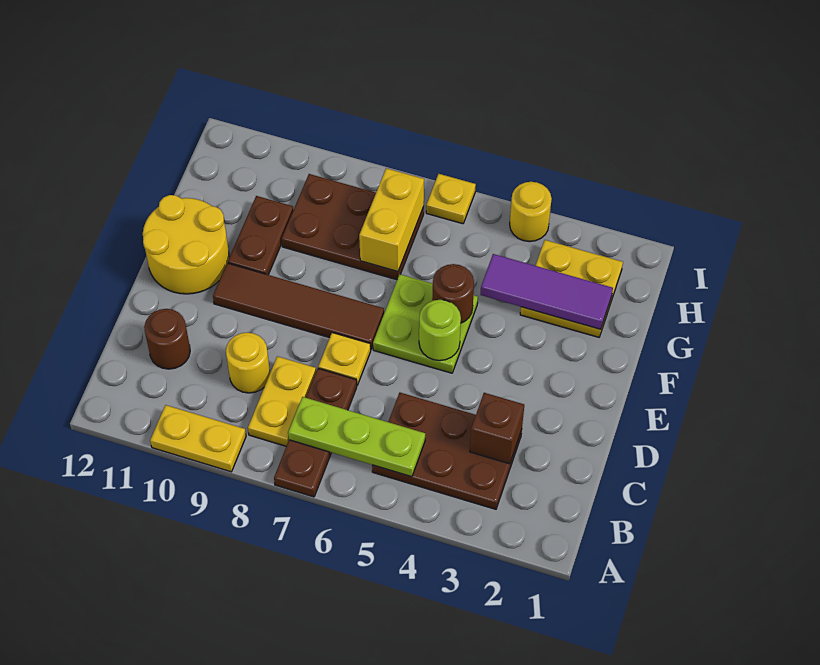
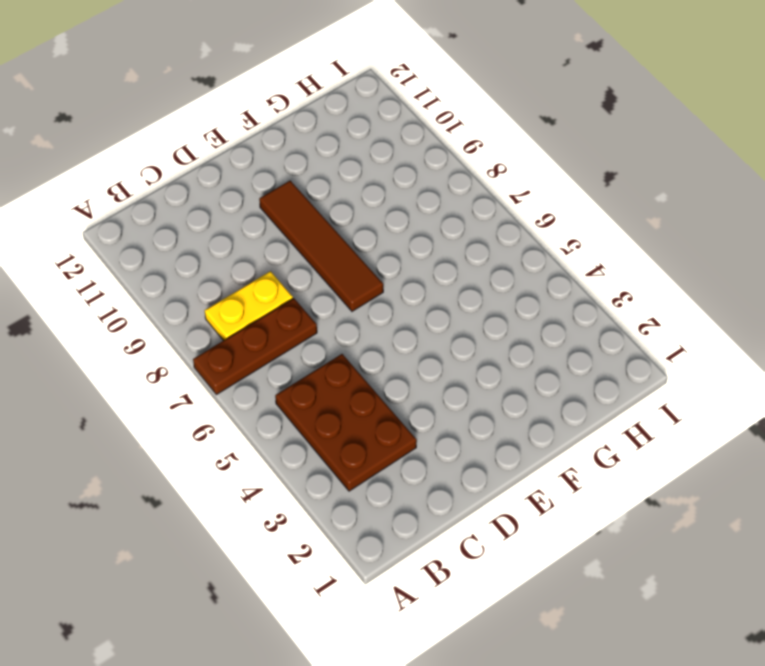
none -> yellow plate A9:A10 level 1
none -> yellow round brick C9 level 1
none -> brown round brick C11 level 1

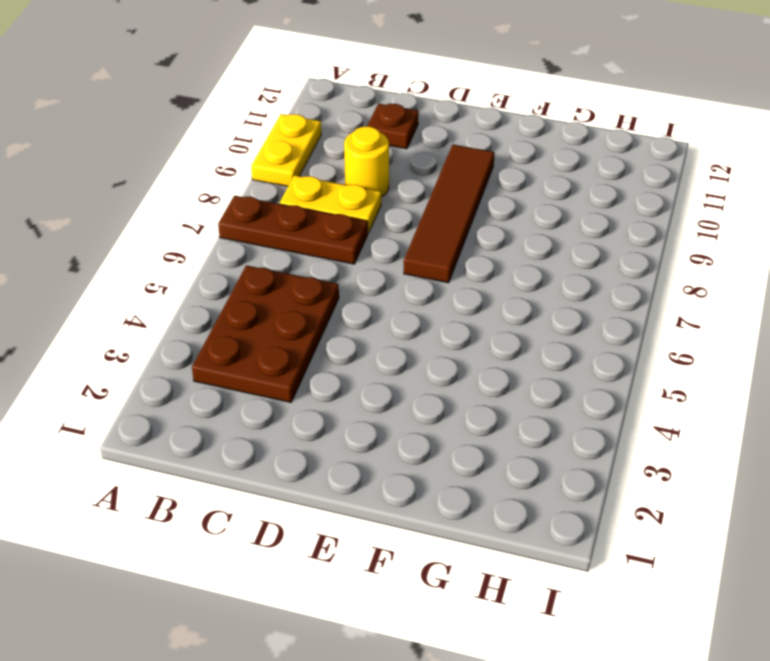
brown plate C11 level 1 -> brown round brick C11 level 1
none -> yellow plate D7 level 1
none -> lime plate E5:F6 level 1
none -> yellow round brick E11:F12 level 1

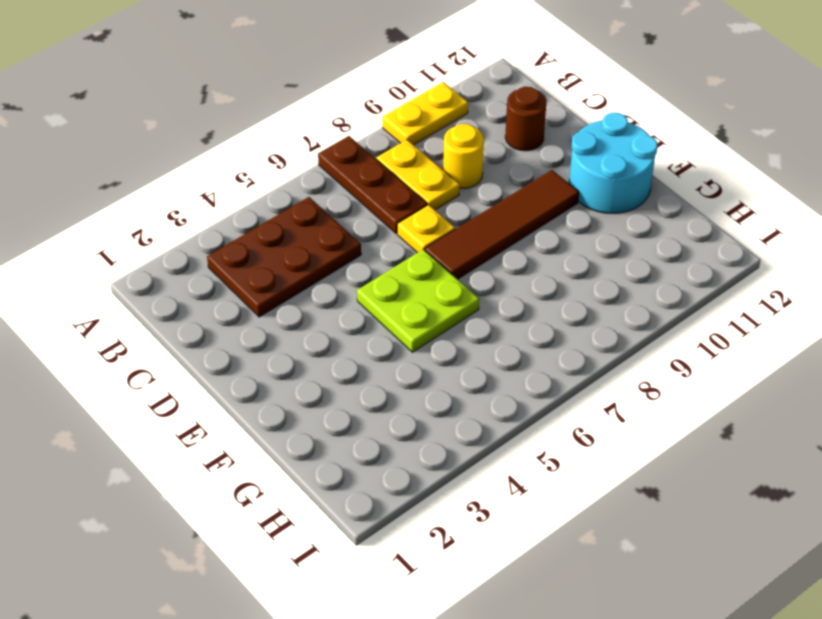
cyan round brick E11:F12 level 1 -> yellow round brick E11:F12 level 1
none -> brown plate F10:G10 level 1
none -> yellow plate G2:H3 level 1
none -> brown plate G7:H9 level 1

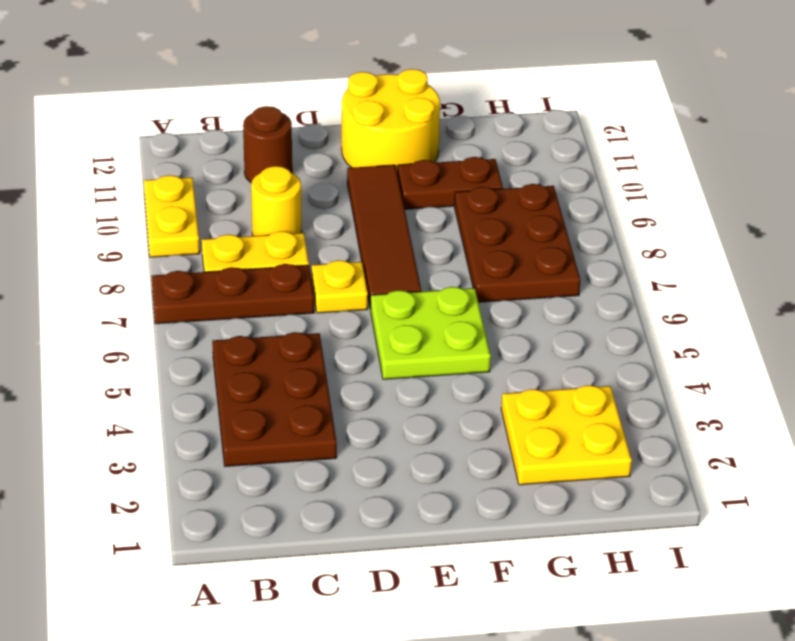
none -> yellow round brick I4 level 1
none -> yellow plate I6 level 1
none -> lime plate B5:B7 level 2

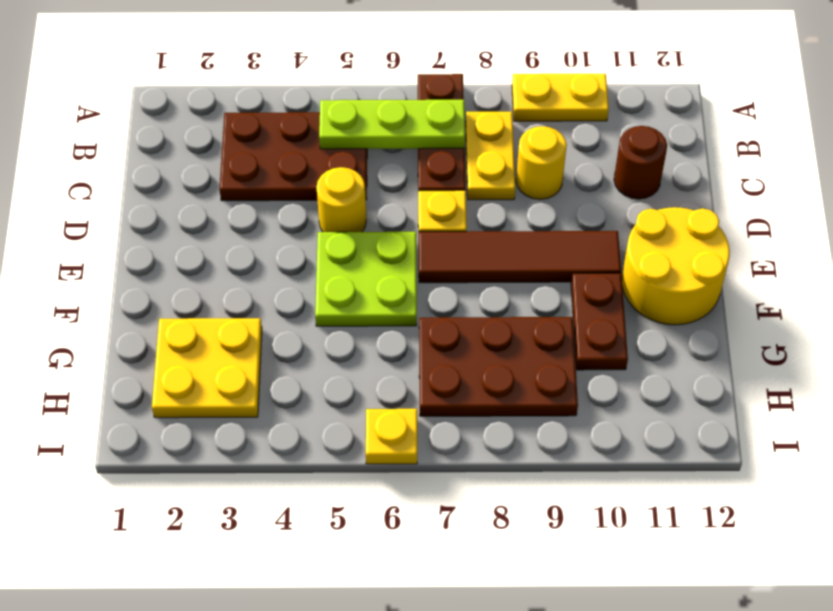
yellow round brick D5 level 1 -> yellow round brick I4 level 1
none -> brown brick C3 level 2
none -> lime round brick E5 level 2
none -> brown round brick F5 level 2

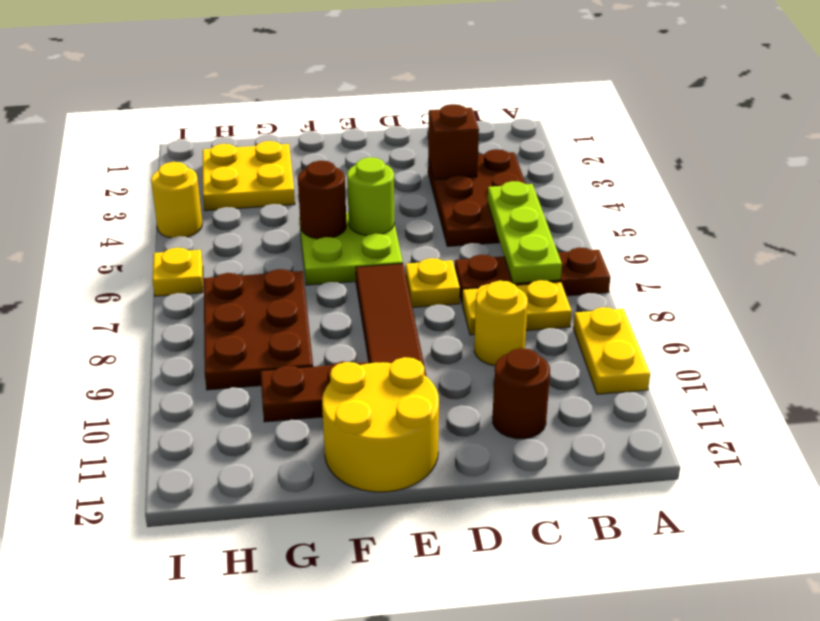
none -> purple tile G2:G4 level 2
none -> yellow brick G7:H7 level 2

